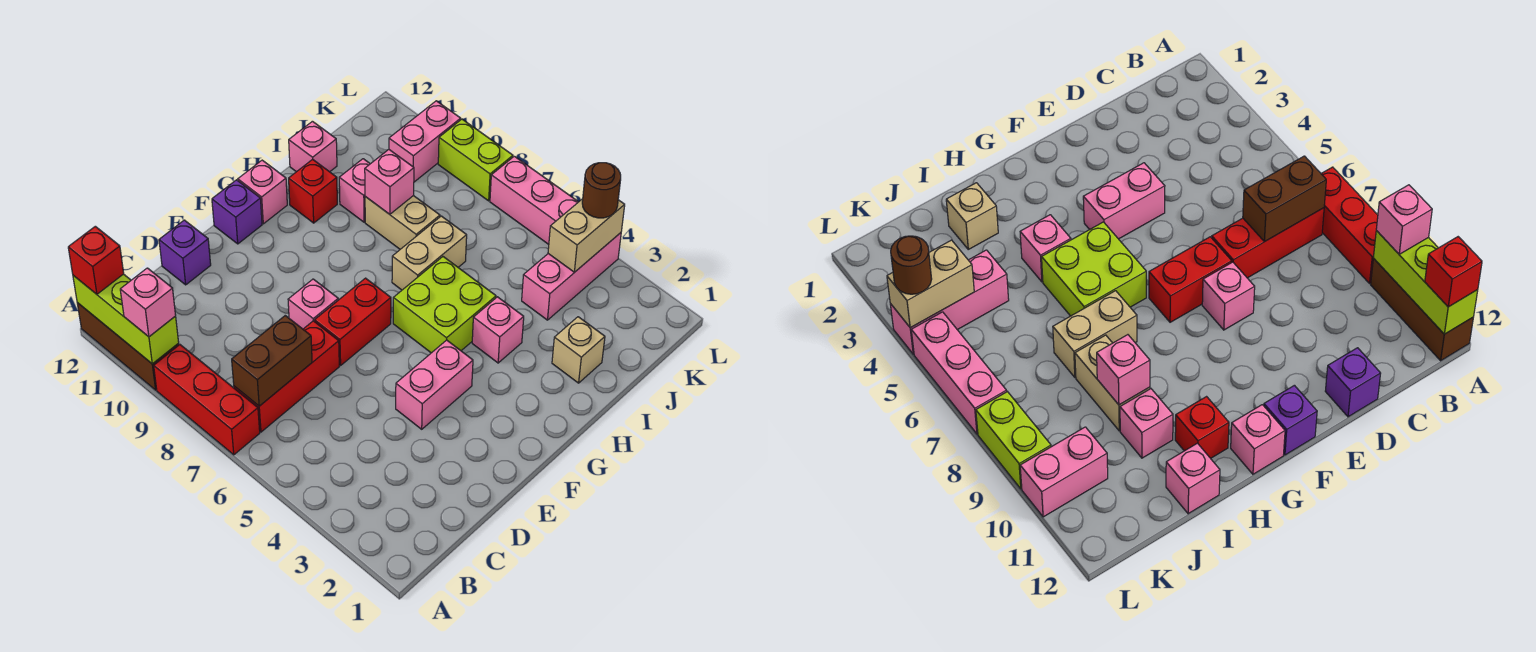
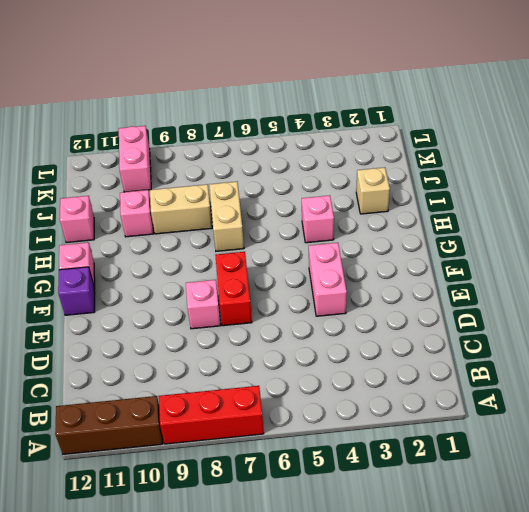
none -> red brick B7:D7 level 1
none -> purple brick D12 level 1
none -> lime brick G5:H6 level 1

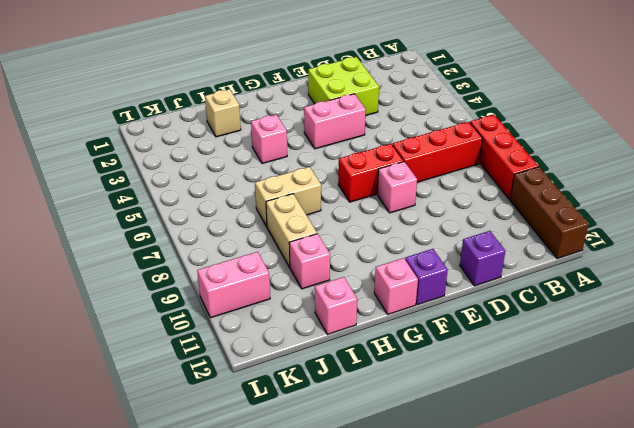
lime brick D2:E3 level 1 -> lime brick G5:H6 level 1
none -> red brick H11 level 1
none -> pink brick J4:L4 level 1
none -> pink brick L5:L7 level 1

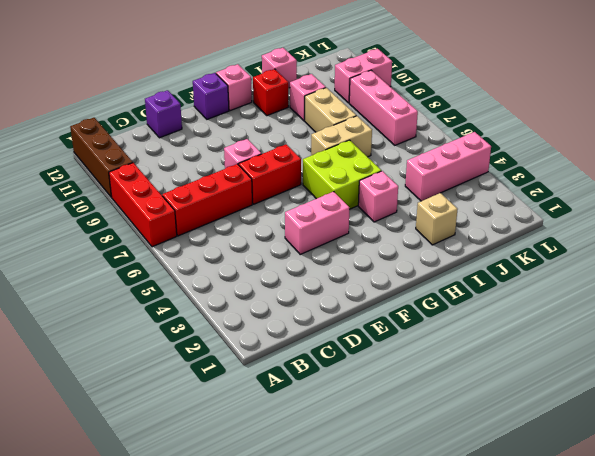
pink brick K7:K9 level 1 -> pink brick L5:L7 level 1
none -> lime brick L8:L9 level 1
none -> lime brick A10:A12 level 2
none -> brown brick B7:C7 level 2

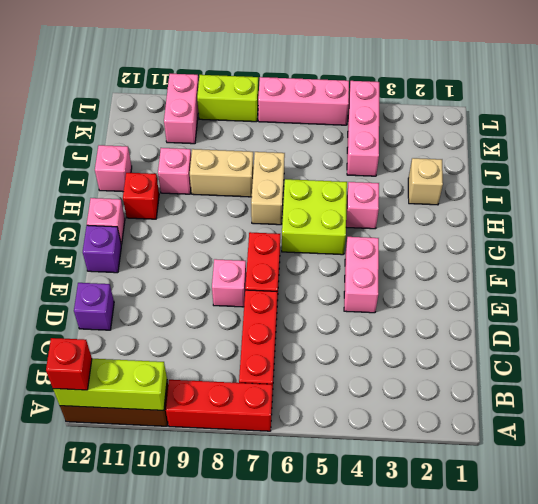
none -> brown brick B7:C7 level 2
none -> pink brick I9 level 2
none -> tan brick K4:L4 level 2

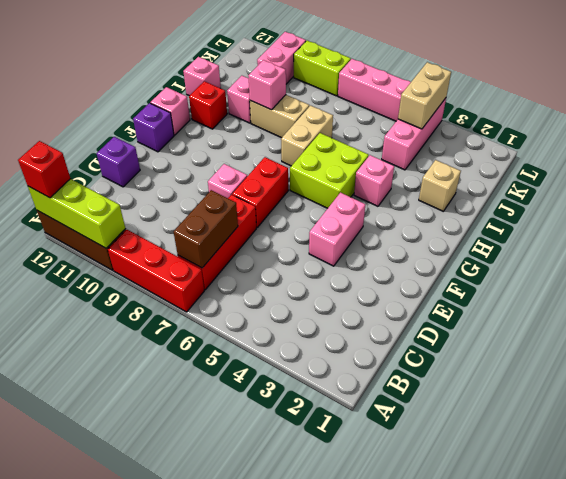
none -> pink brick A10 level 3
none -> brown round brick L4 level 3

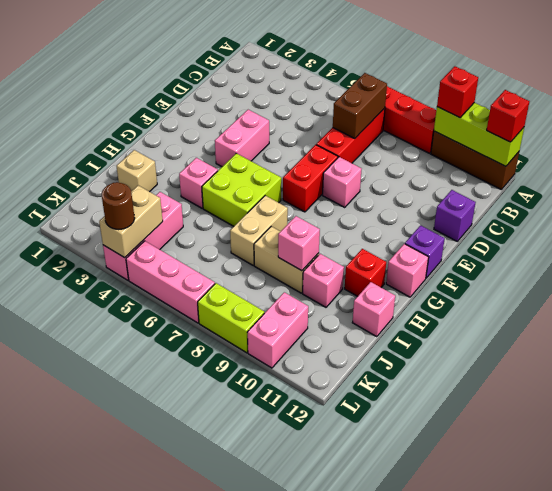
red brick A10 level 3 -> pink brick A10 level 3

